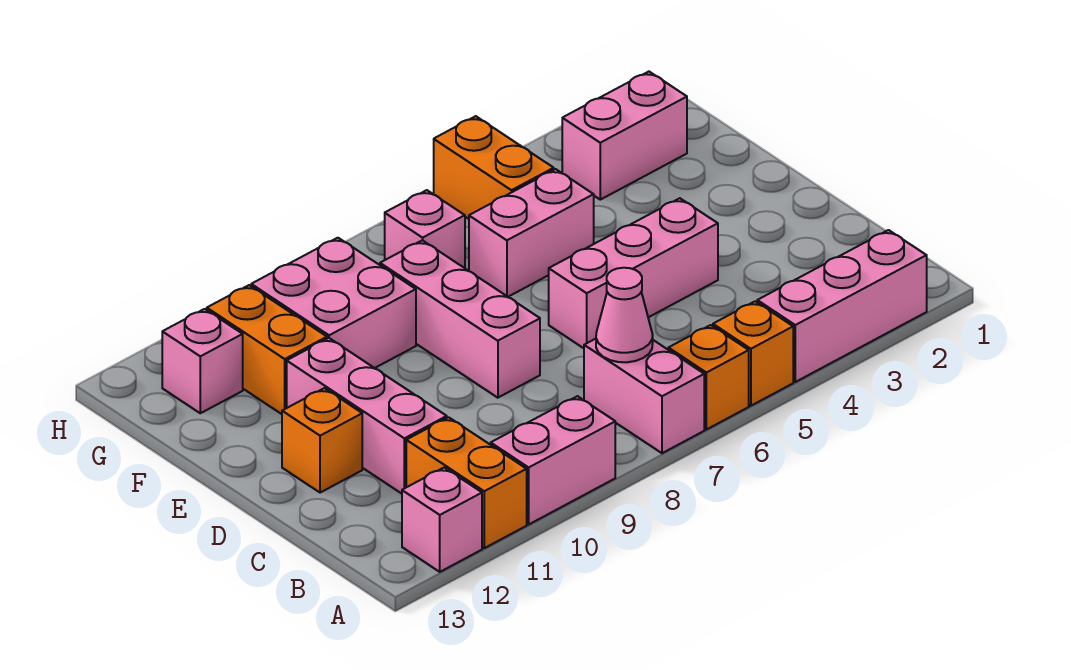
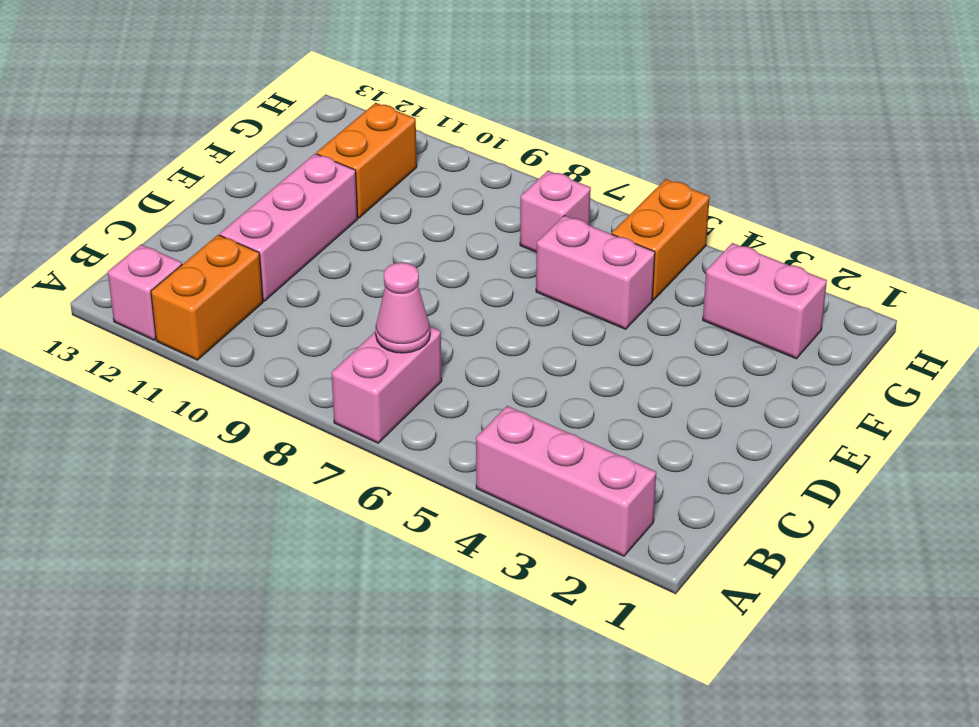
none -> orange brick A5 level 1
none -> orange brick A6 level 1
none -> pink brick A9:A10 level 1

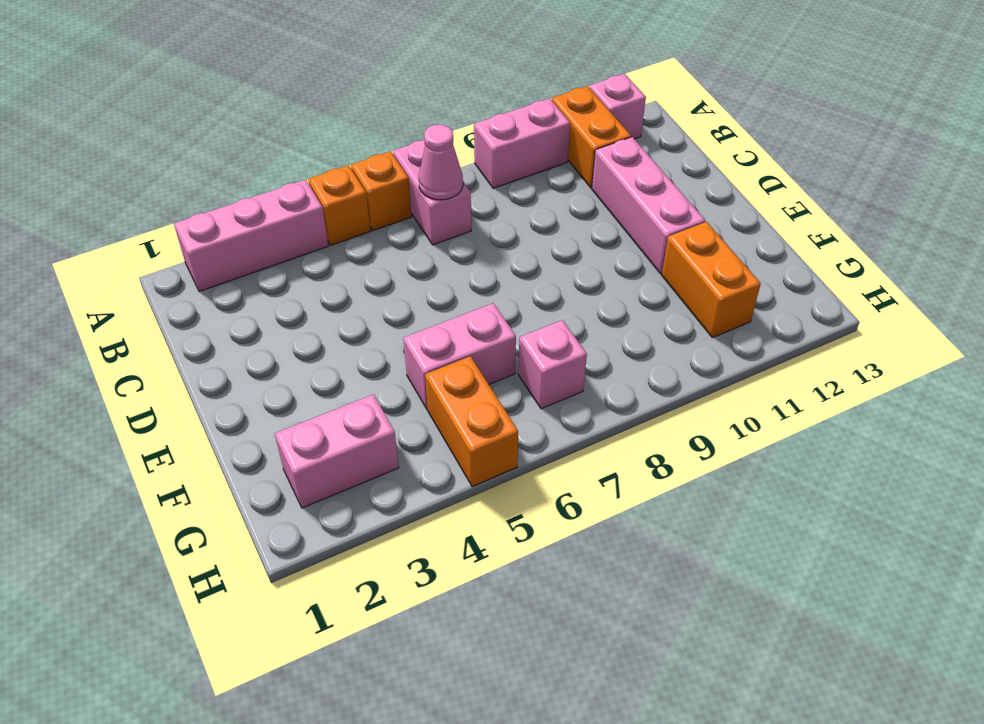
none -> pink brick D4:D6 level 1
none -> pink brick D8:F8 level 1
none -> orange brick D12 level 1

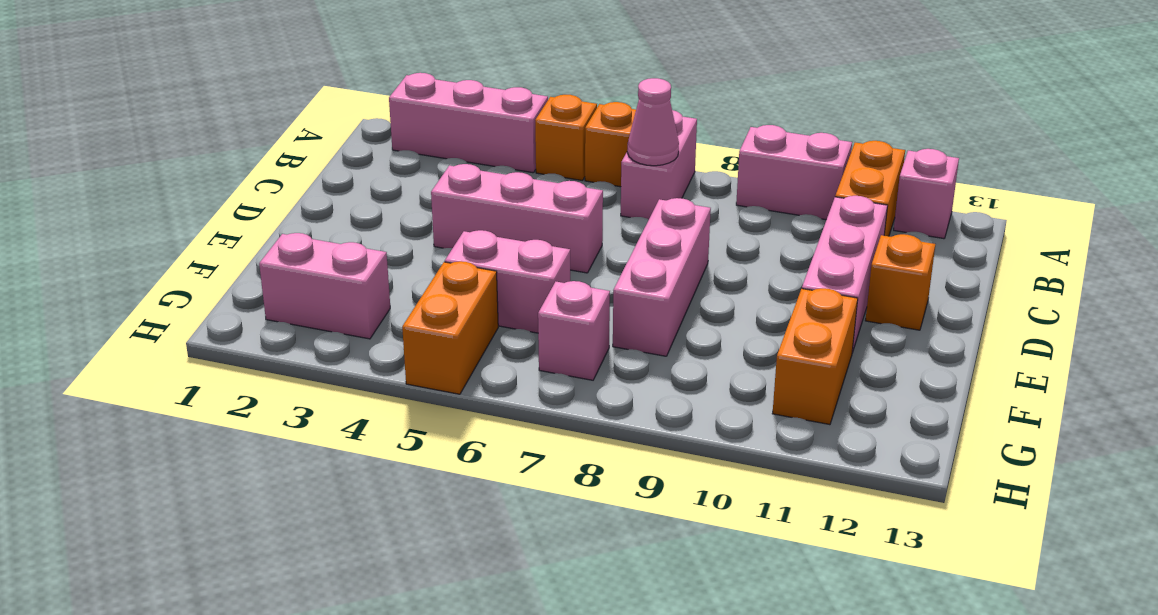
none -> pink brick F9:G10 level 1
none -> pink brick G12 level 1

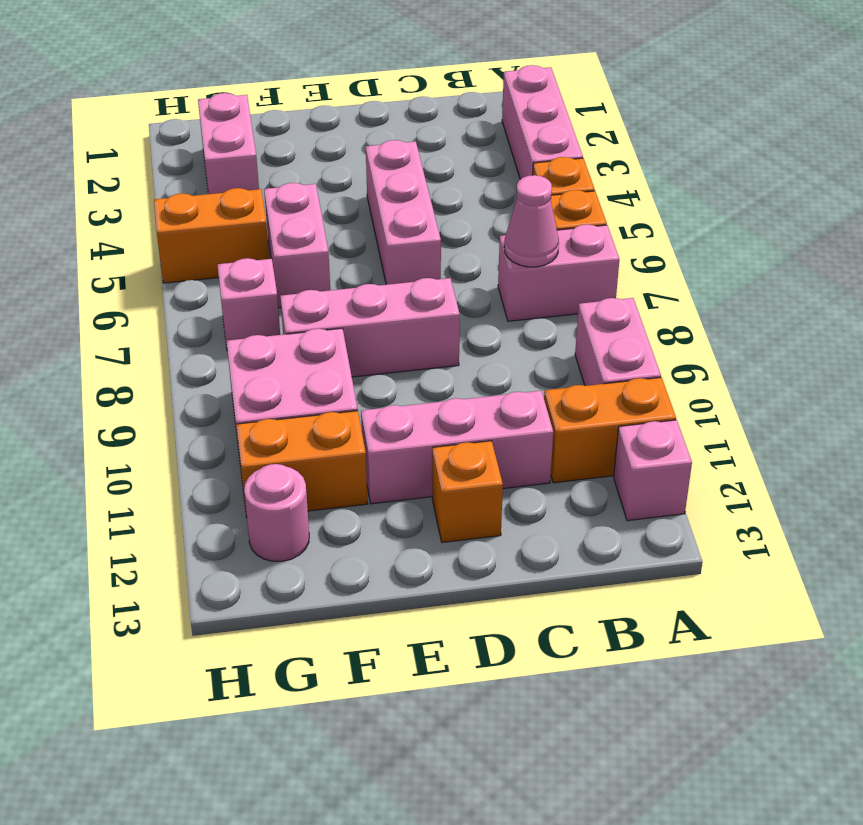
pink round brick G12 level 1 -> pink brick G12 level 1

